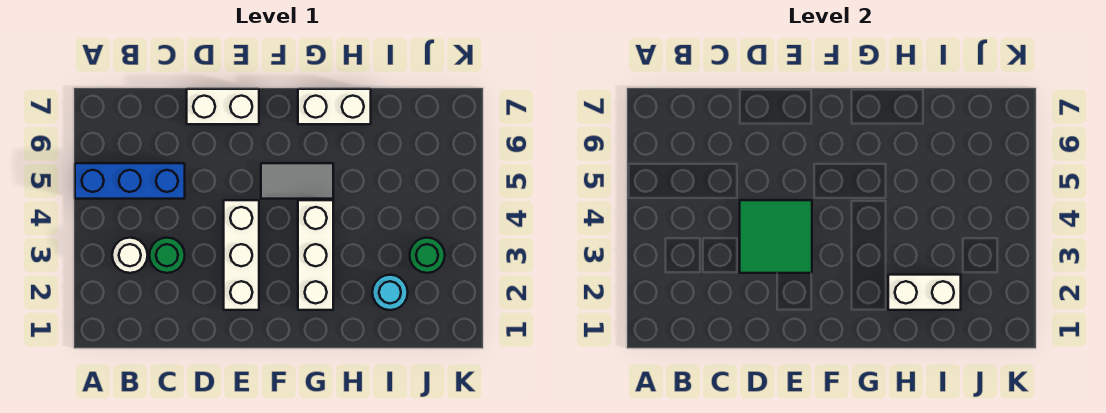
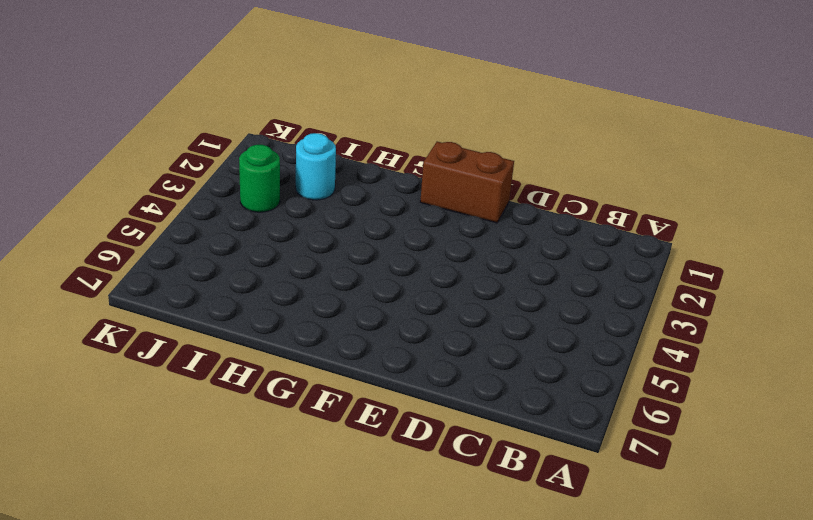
brown brick E1:F1 level 1 -> none
none -> blue brick A5:C5 level 1
none -> white round brick B3 level 1
none -> green round brick C3 level 1

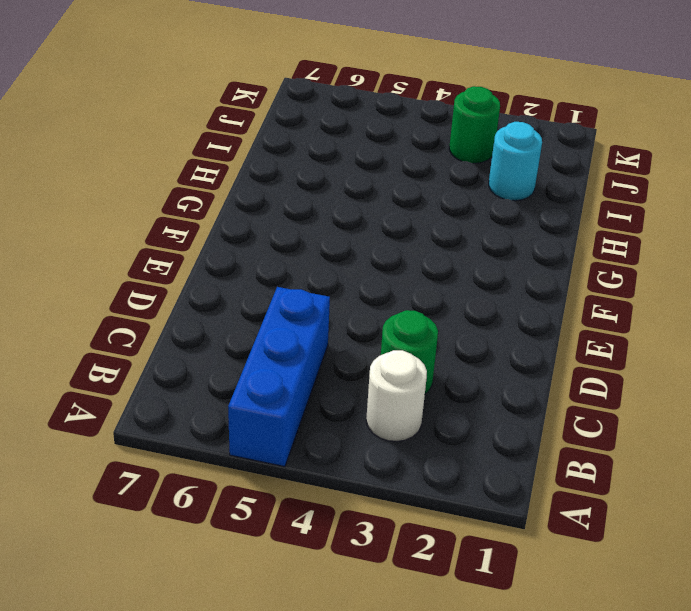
none -> white brick D7:E7 level 1
none -> white brick E2:E4 level 1
none -> grey tile F5:G5 level 1

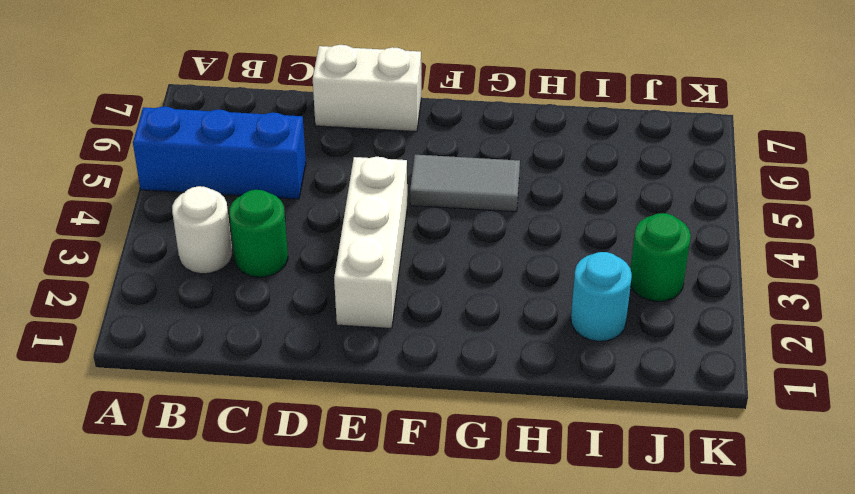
none -> white brick G2:G4 level 1
none -> white brick G7:H7 level 1
none -> green tile D3:E4 level 2

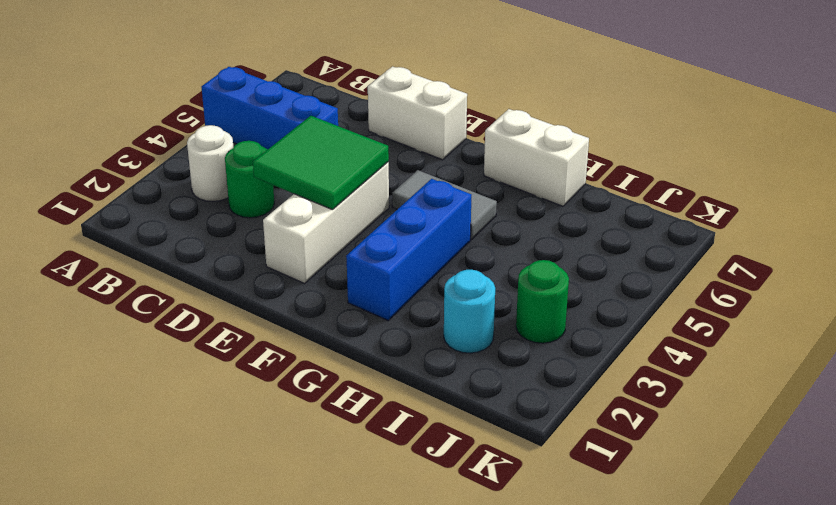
blue brick G2:G4 level 1 -> white brick G2:G4 level 1
none -> white brick H2:I2 level 2

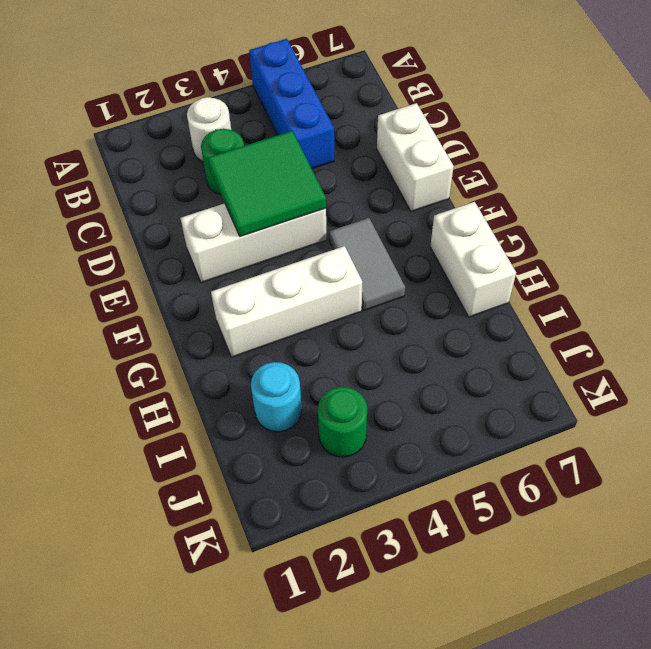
none -> white brick H2:I2 level 2

